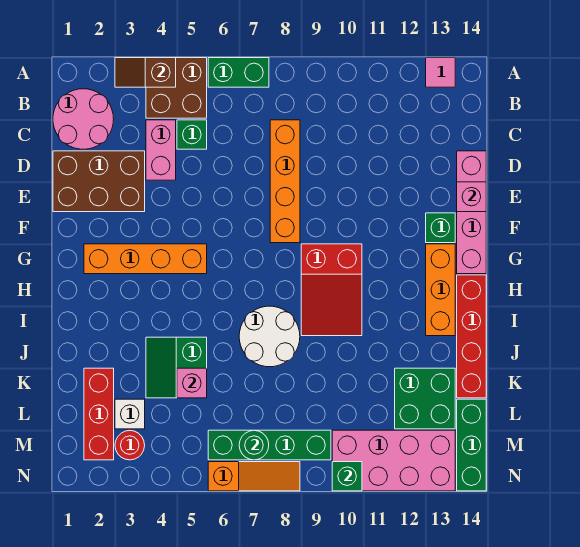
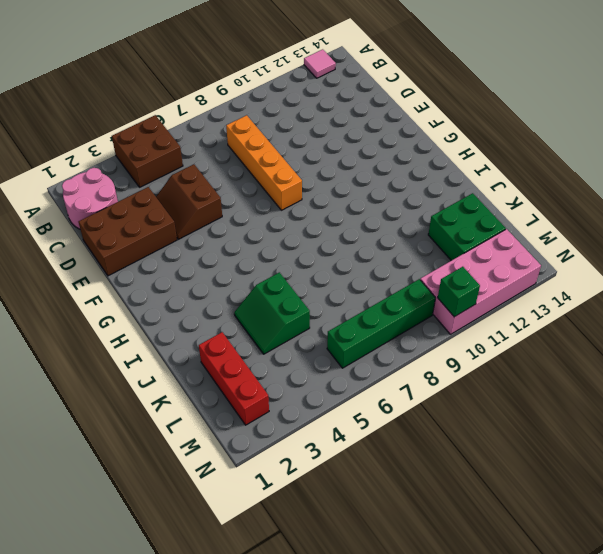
brown slope D4:E5 level 1 top 5 -> pink brick C4:D4 level 1
none -> green brick A6:A7 level 1
none -> green brick C5 level 1
none -> pink brick D14:G14 level 1

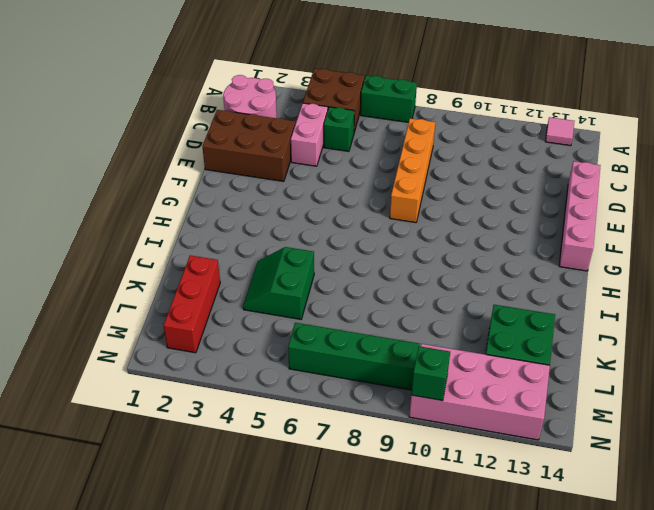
none -> green brick F13 level 1
none -> orange brick G2:G5 level 1
none -> red slope G9:I10 level 1 top G

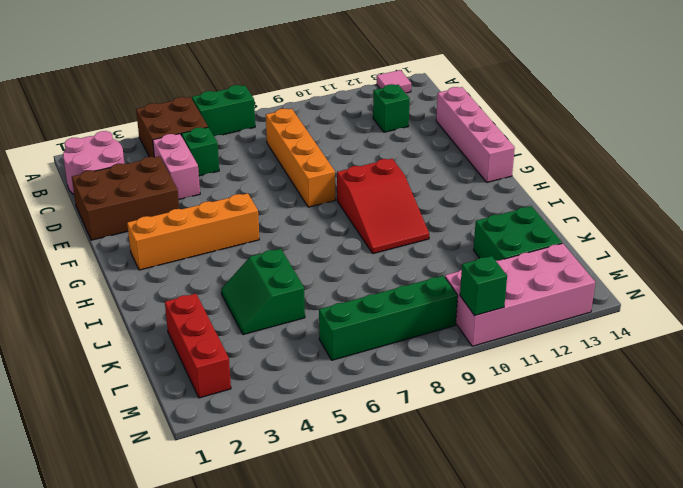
green brick C12 level 1 -> green brick F13 level 1
none -> orange brick G13:I13 level 1
none -> red brick H14:K14 level 1
none -> white round brick I7:J8 level 1

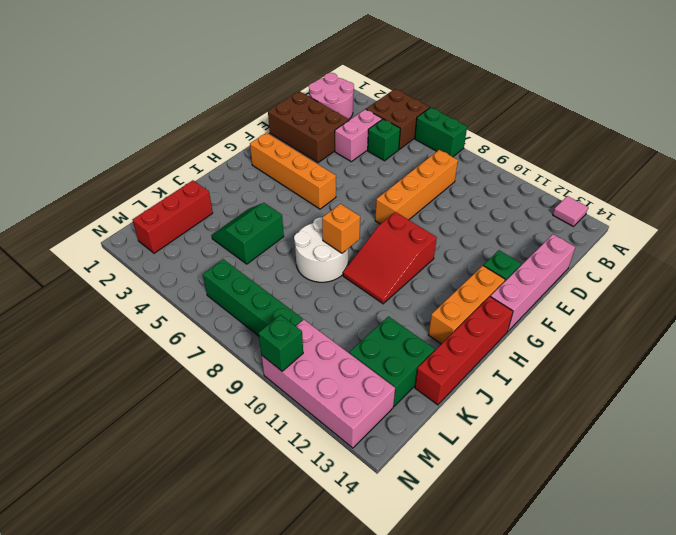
orange brick I8 level 2 -> none
none -> white brick L3 level 1
none -> green brick L14:N14 level 1
none -> red round brick M3 level 1

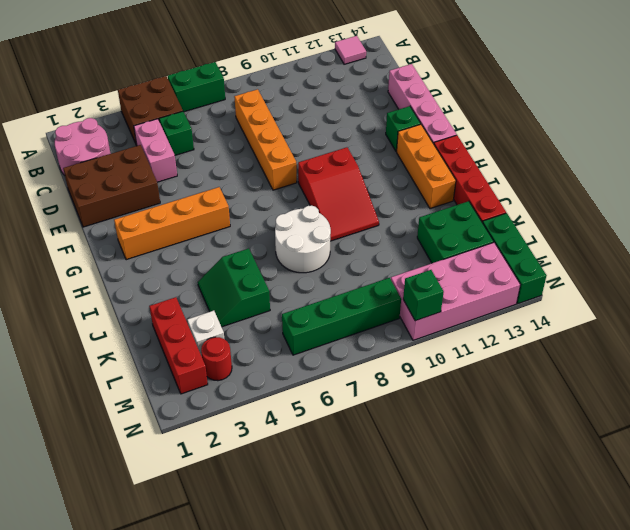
none -> orange slope N6:N8 level 1 top 6
none -> brown slope A3:A4 level 2 top 4
none -> pink brick E14 level 2

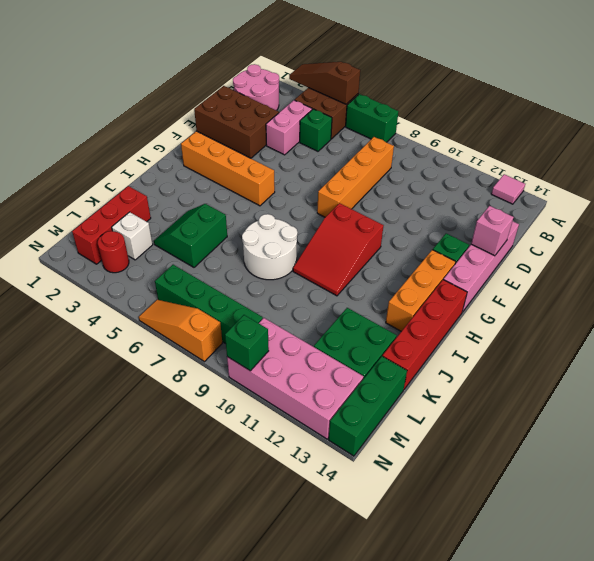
brown slope A3:A5 level 2 top 5 -> brown slope A3:A4 level 2 top 4
orange slope N6:N8 level 1 top 8 -> orange slope N6:N8 level 1 top 6
none -> pink brick K5 level 2
none -> green round brick M7 level 2

